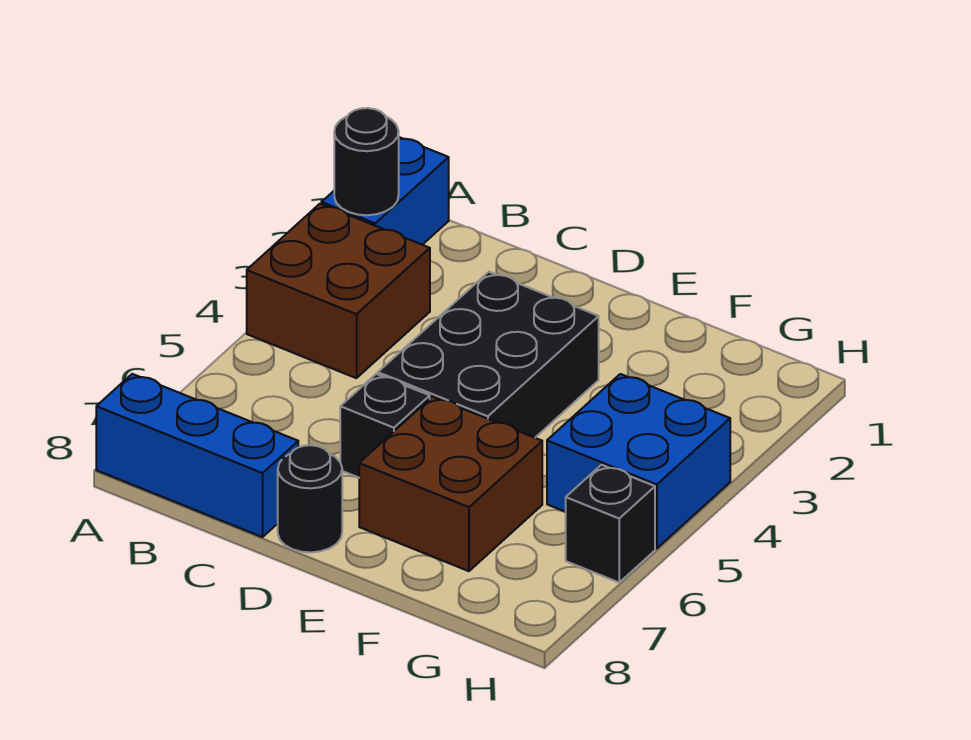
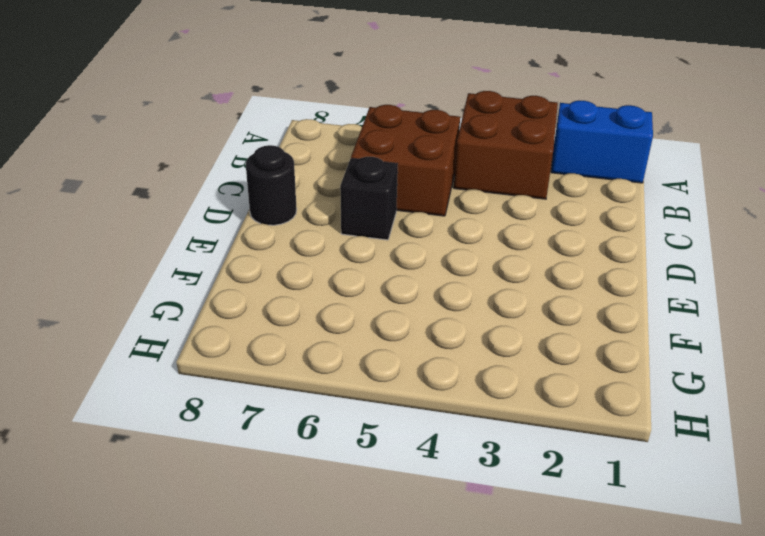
brown brick B5:C6 level 1 -> brown brick E6:F7 level 1
none -> blue brick A8:C8 level 1
none -> black brick D3:E5 level 1

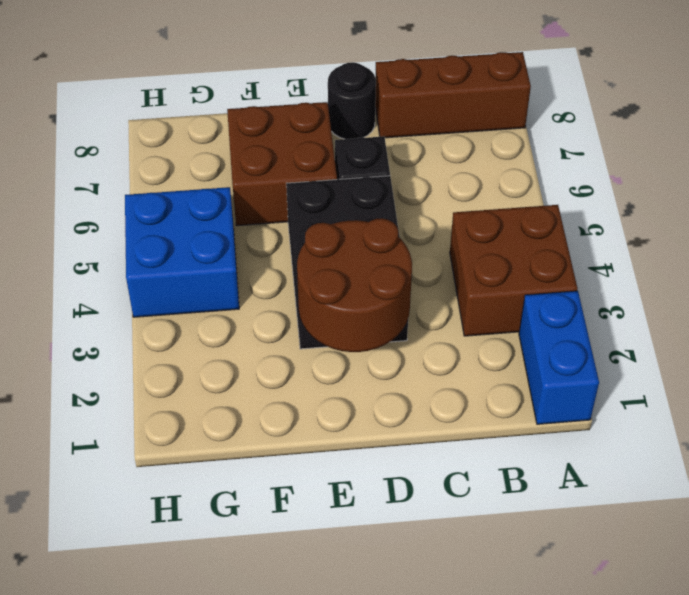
brown brick A8:C8 level 1 -> blue brick A8:C8 level 1
brown round brick D2:E3 level 2 -> none
none -> black brick H6 level 1
none -> black round brick A2 level 2

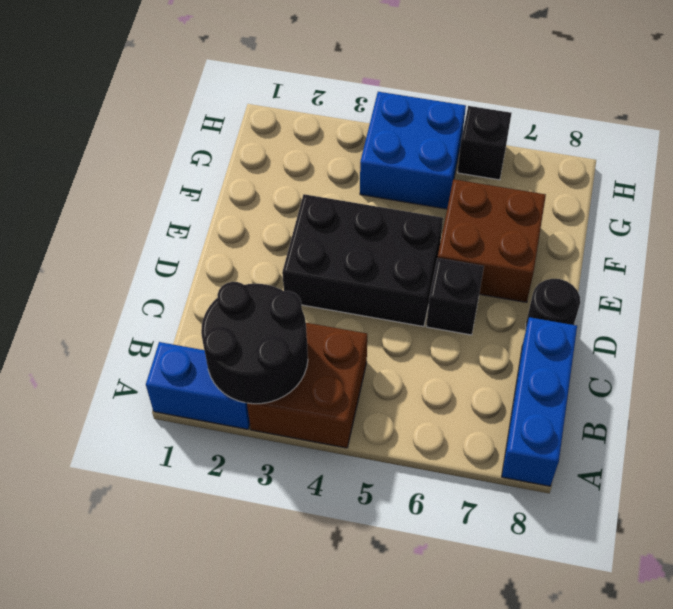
black round brick A2:B3 level 2 -> black round brick A2 level 2

